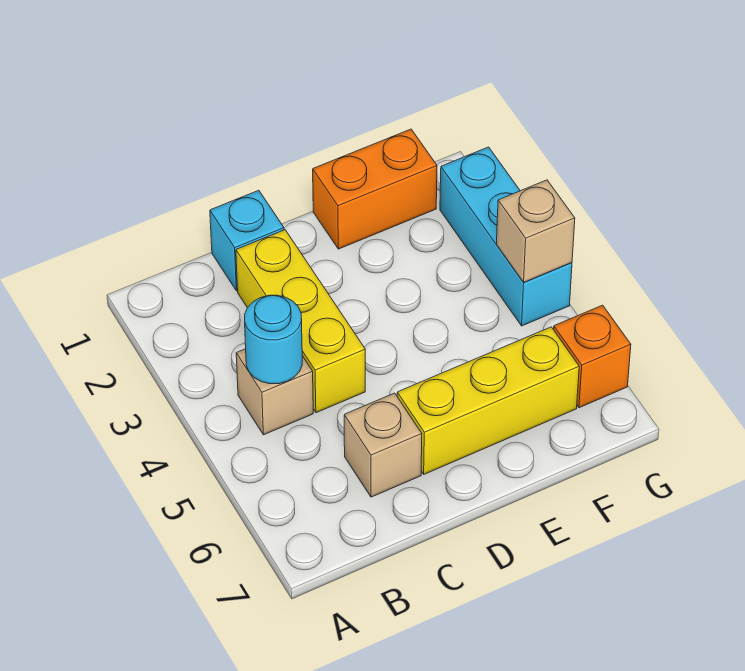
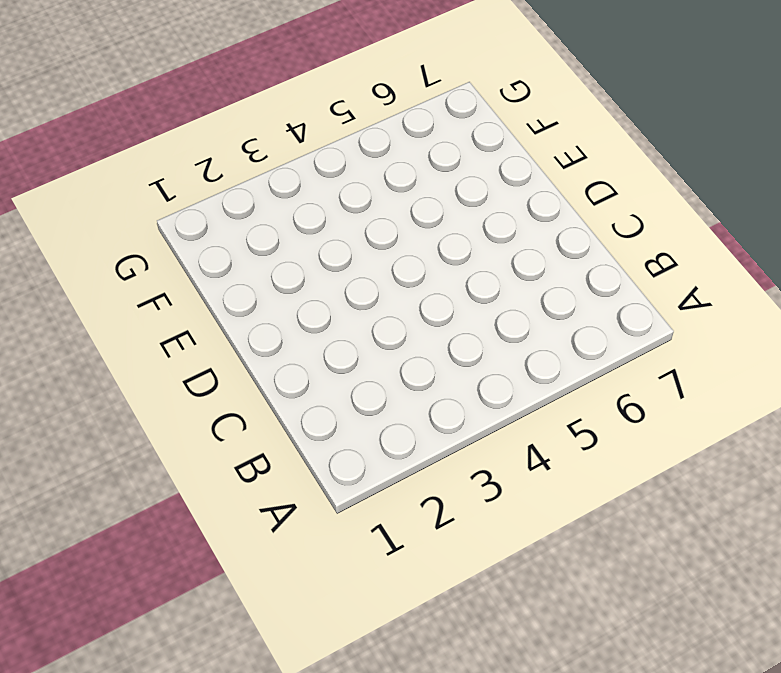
none -> tan brick B4 level 1
none -> cyan brick C1 level 1

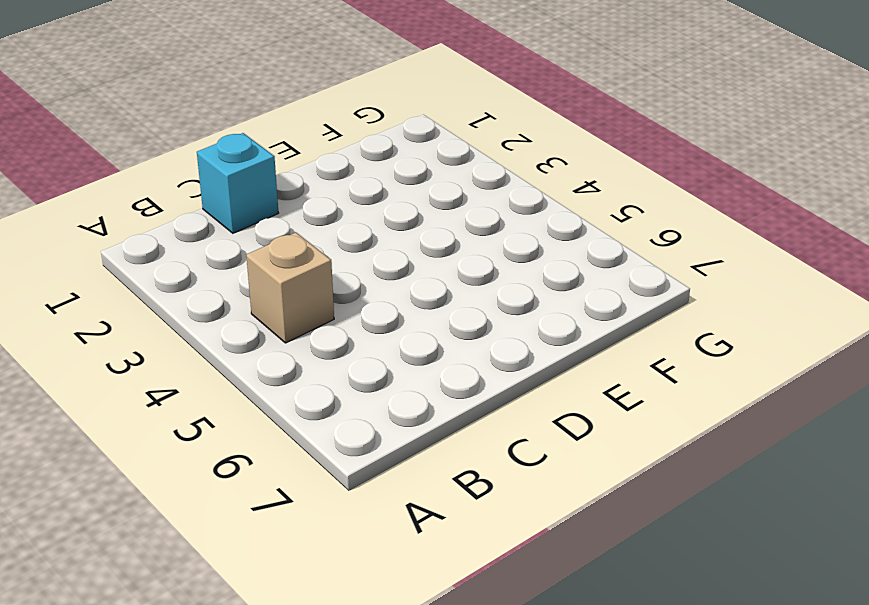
none -> yellow brick C2:C4 level 1
none -> tan brick C6 level 1

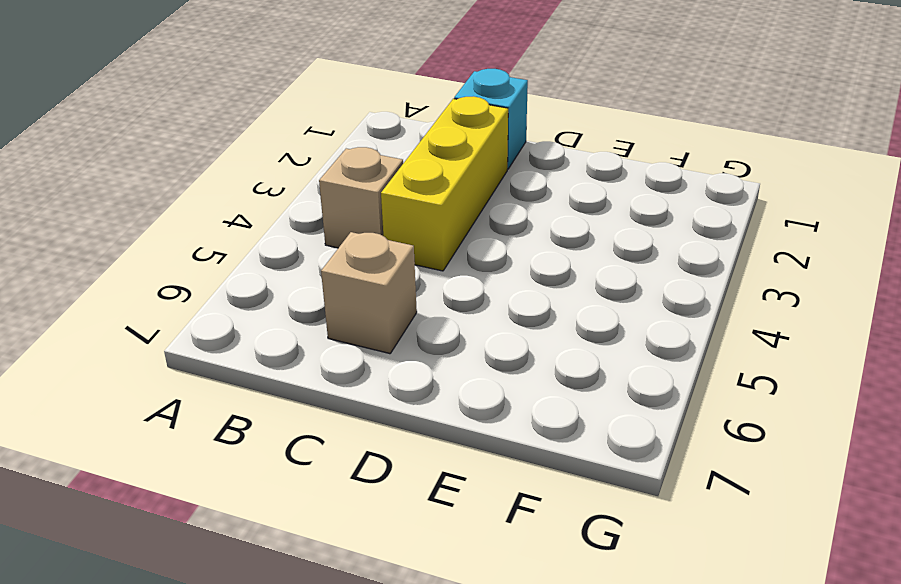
none -> yellow brick D6:F6 level 1
none -> orange brick E1:F1 level 1

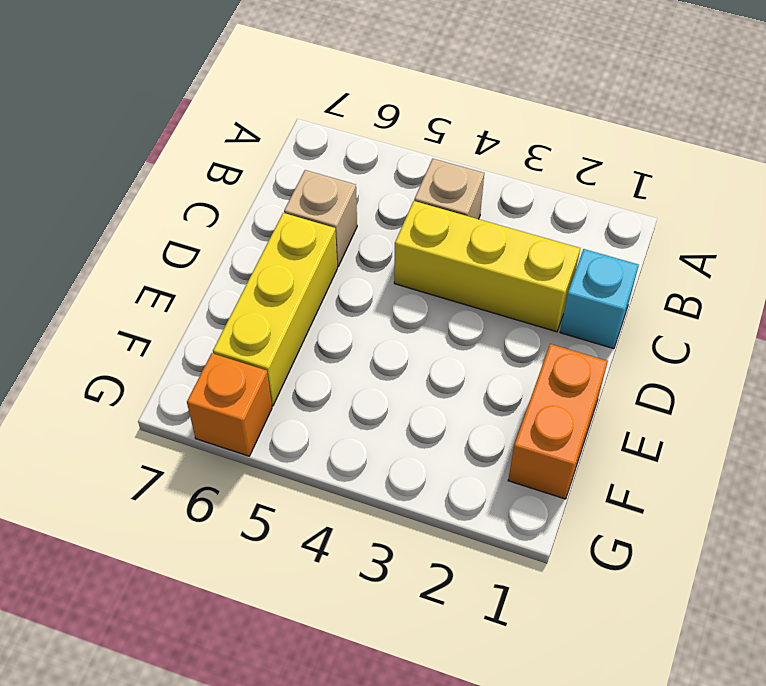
none -> cyan brick G2:G4 level 1
none -> cyan round brick B4 level 2

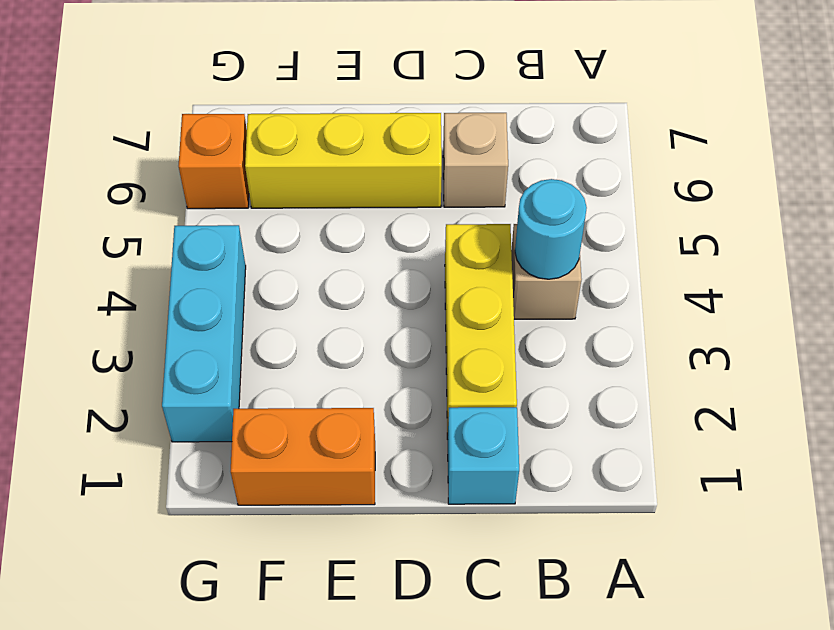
none -> tan brick G4 level 2

